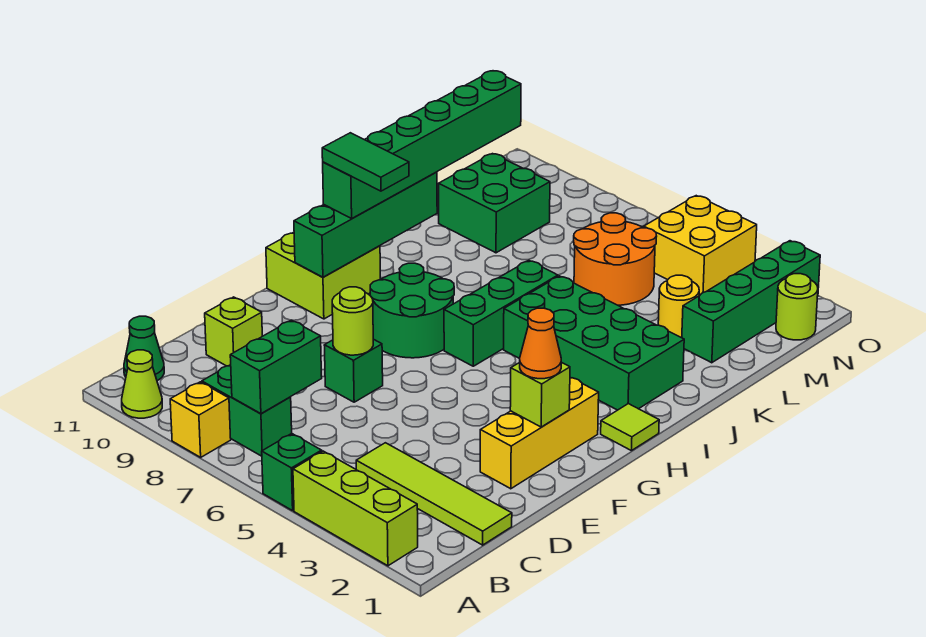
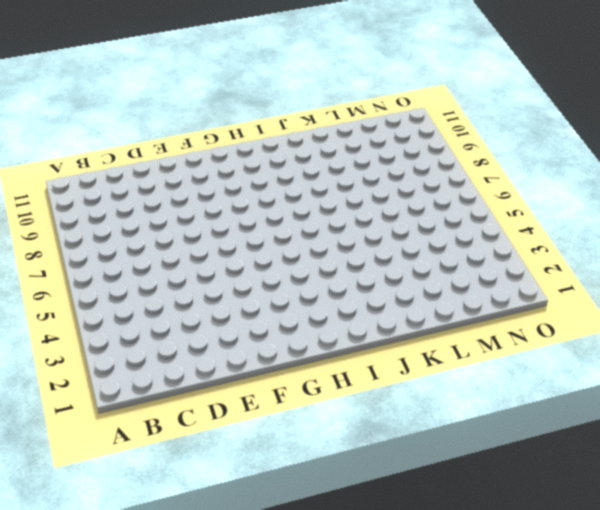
none -> lime brick A2:A4 level 1
none -> green brick A5 level 1
none -> yellow brick A8 level 1

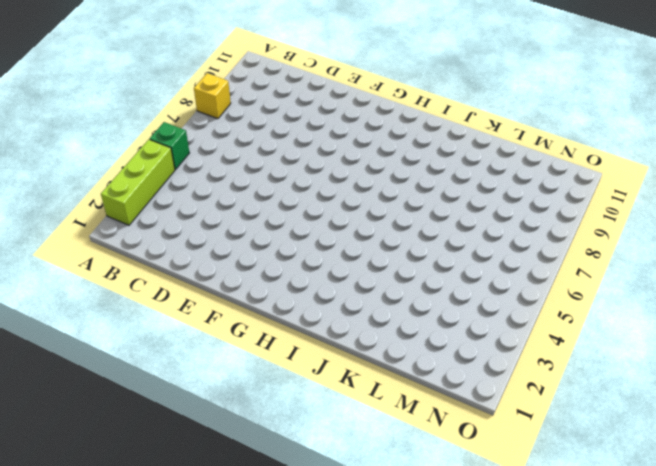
none -> lime cone A10 level 1
none -> green brick B7:B8 level 1
none -> green cone B11 level 1

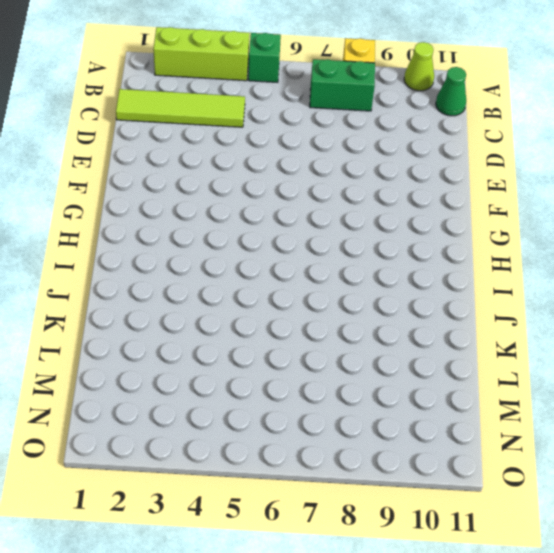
none -> lime brick D10 level 1
none -> yellow brick E2:G2 level 1
none -> green brick E7 level 1

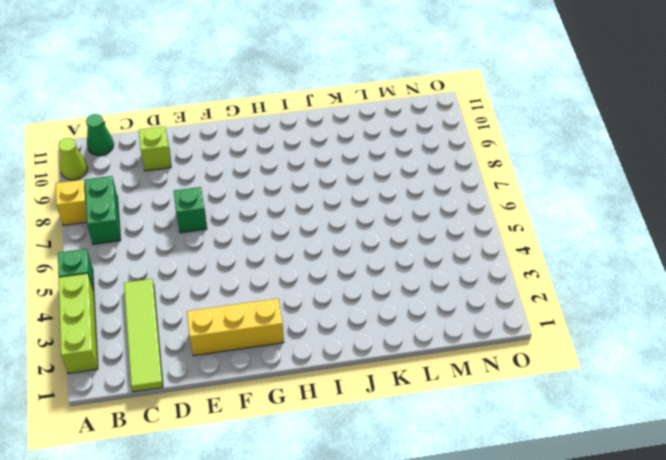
none -> green round brick G7:H8 level 1
none -> lime brick G10:H11 level 1
none -> lime tile H1 level 1

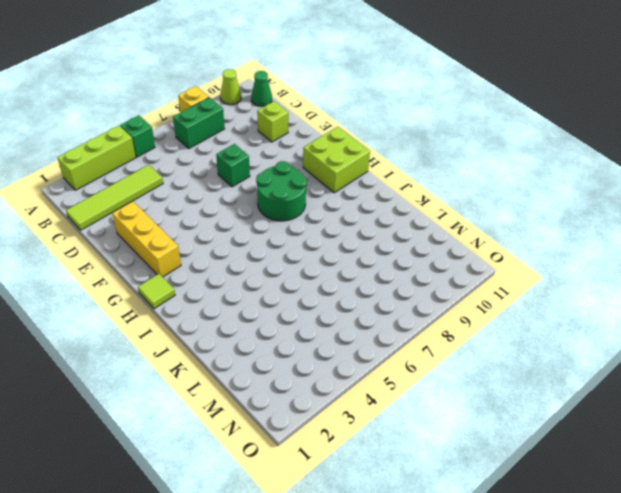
none -> green brick H6:J6 level 1
none -> green brick I2:J5 level 1
none -> green brick L2:O2 level 1

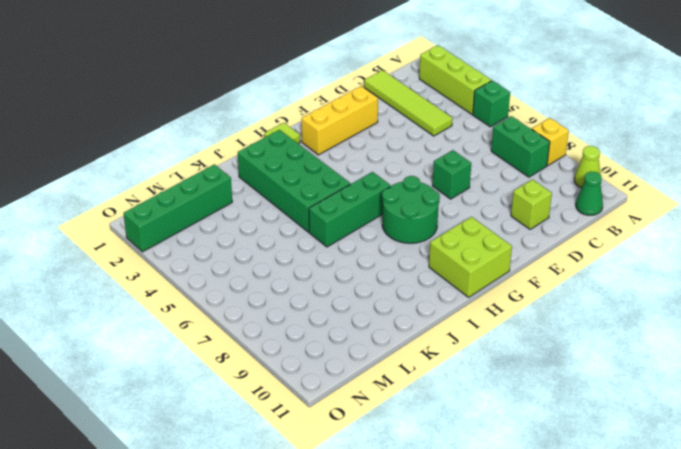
none -> yellow round brick L3 level 1
none -> orange round brick L5:M6 level 1
none -> green brick L9:M10 level 1

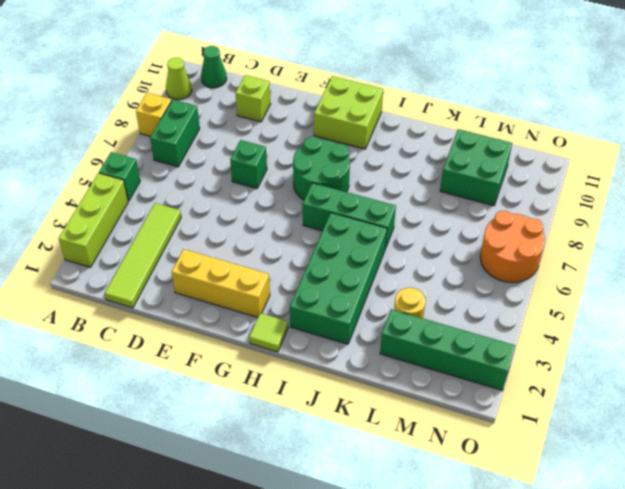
orange round brick N6:O7 level 1 -> orange round brick L5:M6 level 1
none -> lime round brick N1 level 1
none -> yellow brick N4:O5 level 1
none -> green brick B7:C7 level 2

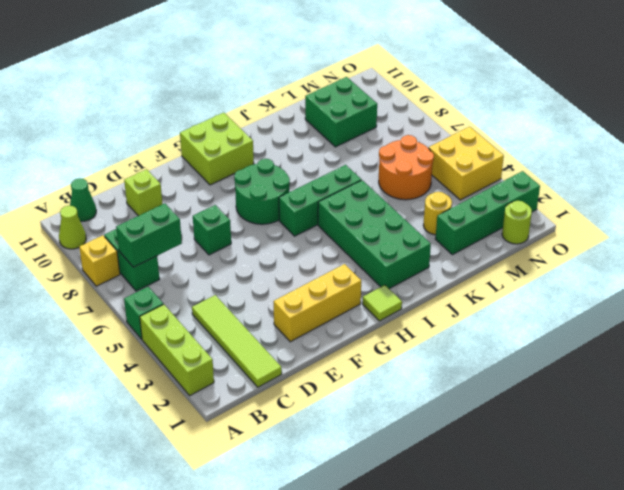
none -> lime round brick E7 level 2
none -> lime brick F2 level 2
none -> green brick G10:J10 level 2

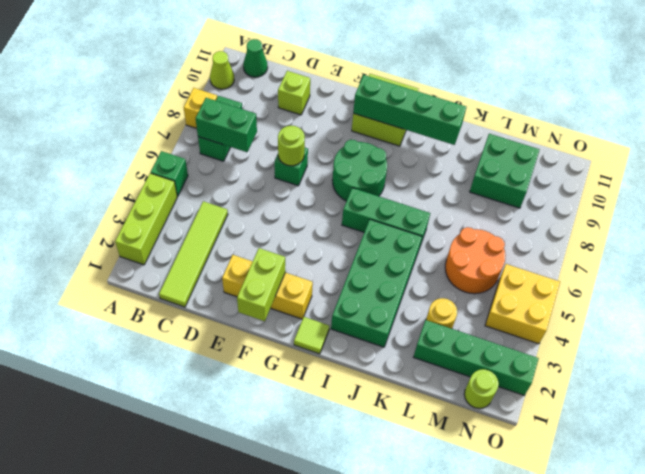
lime brick F1:F2 level 2 -> lime brick F2 level 2
none -> orange cone F2 level 3
none -> green brick H10:M10 level 3
none -> green tile H9:H10 level 4

